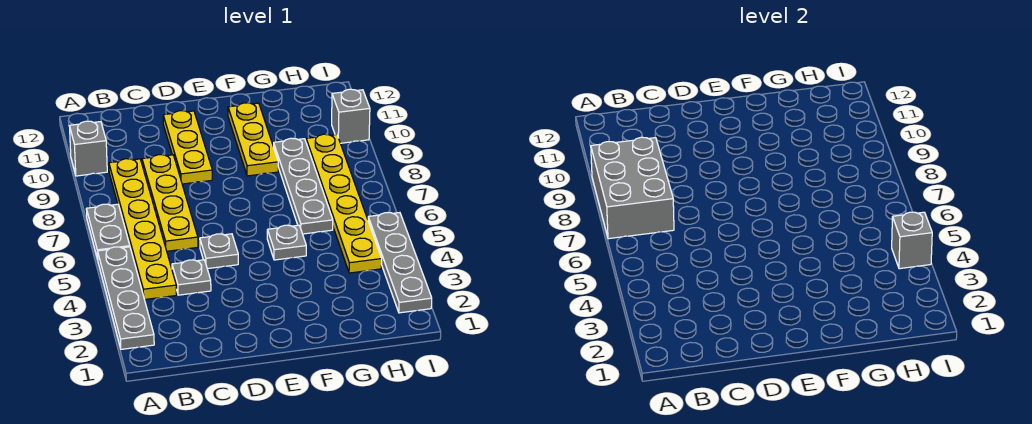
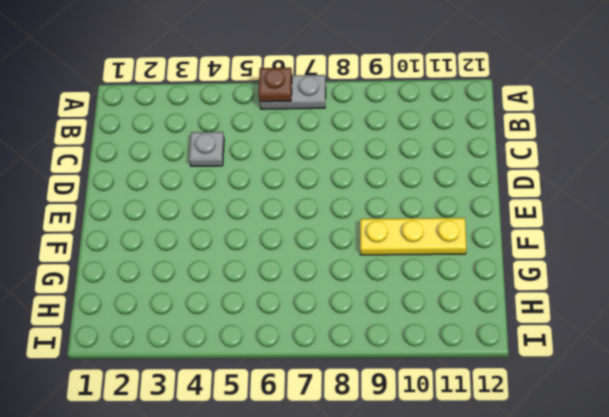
brown plate A6 level 2 -> none
none -> grey plate A2:A5 level 1
none -> grey brick A10 level 1
none -> yellow plate B4:B9 level 1

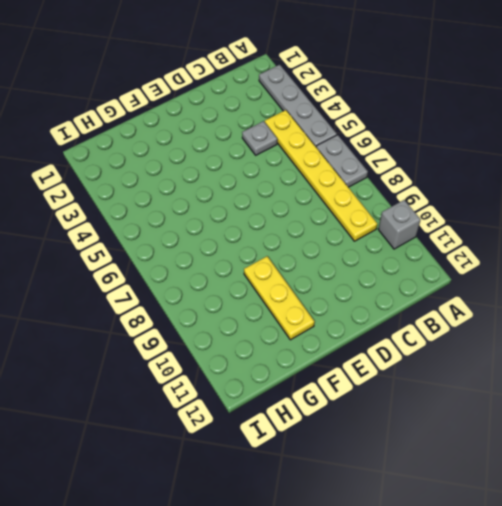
none -> yellow plate C6:C9 level 1
none -> grey plate D5 level 1
none -> yellow plate D9:D11 level 1

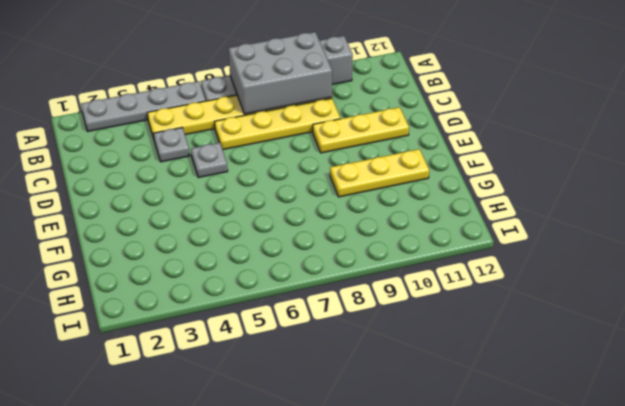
none -> grey plate F5 level 1
none -> grey plate G6:G9 level 1
none -> yellow plate H4:H9 level 1

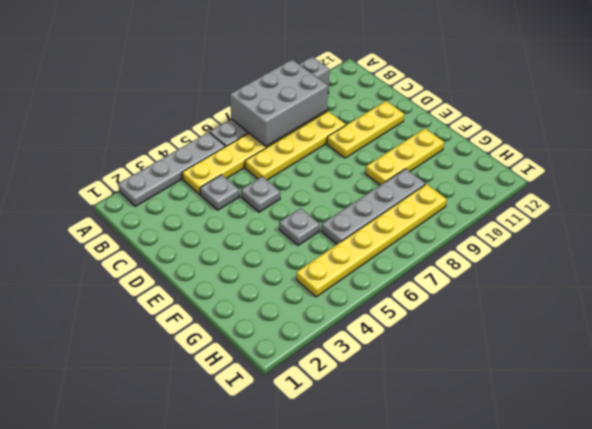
none -> grey plate I2:I5 level 1
none -> grey brick I10 level 1
none -> grey brick I4 level 2

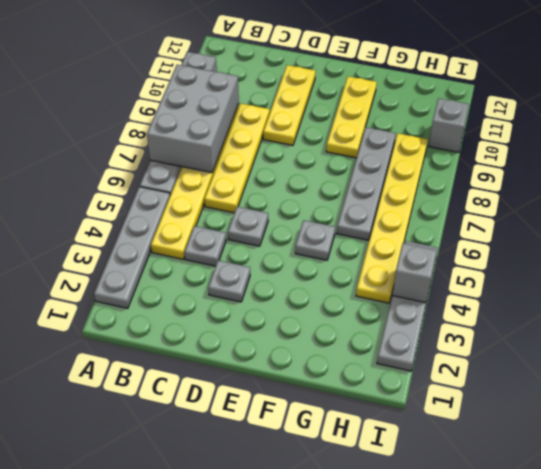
grey plate D3 level 1 -> none

